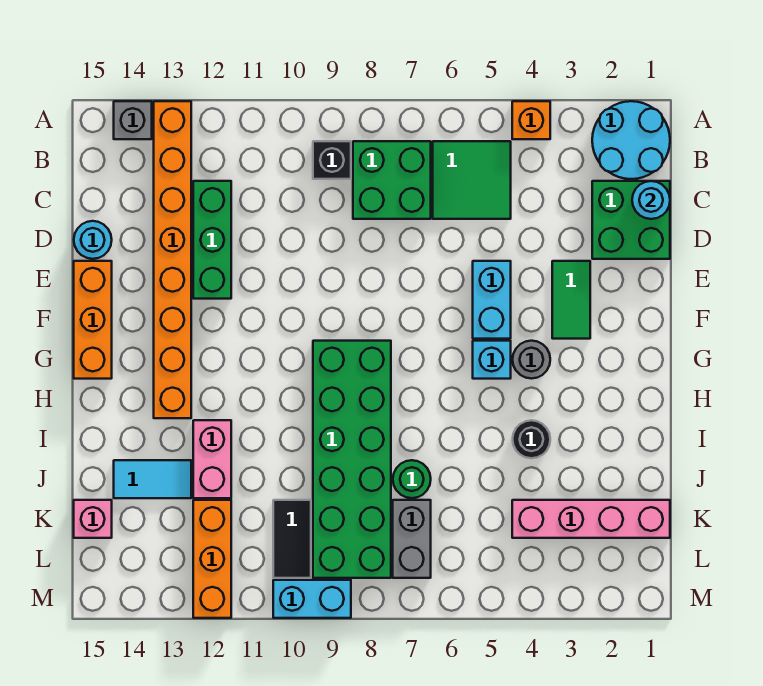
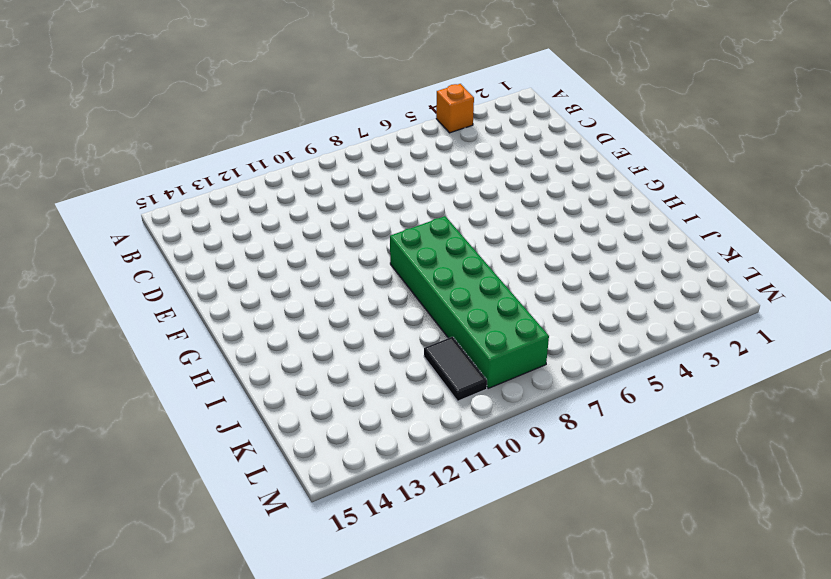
none -> cyan round brick A1:B2 level 1
none -> orange brick A13:H13 level 1
none -> grey brick A14 level 1

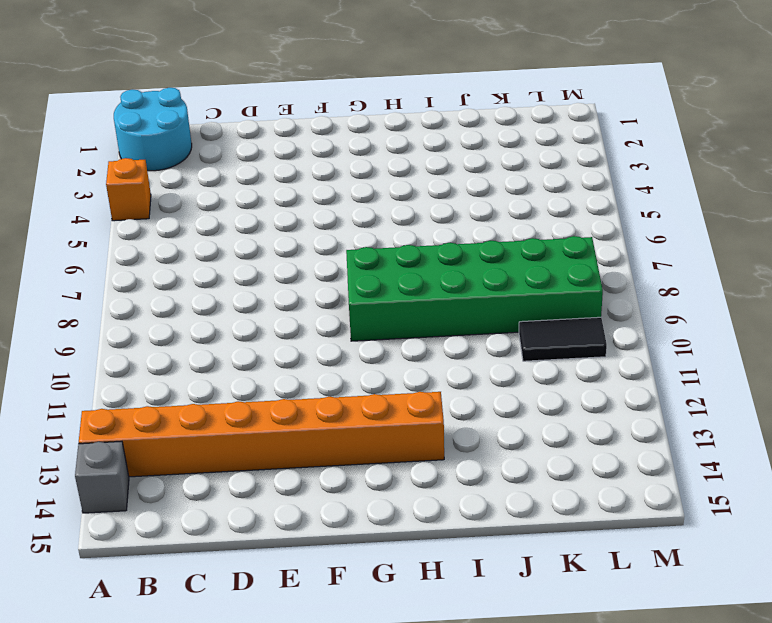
none -> green tile B5:C6 level 1
none -> green brick B7:C8 level 1
none -> black brick B9 level 1

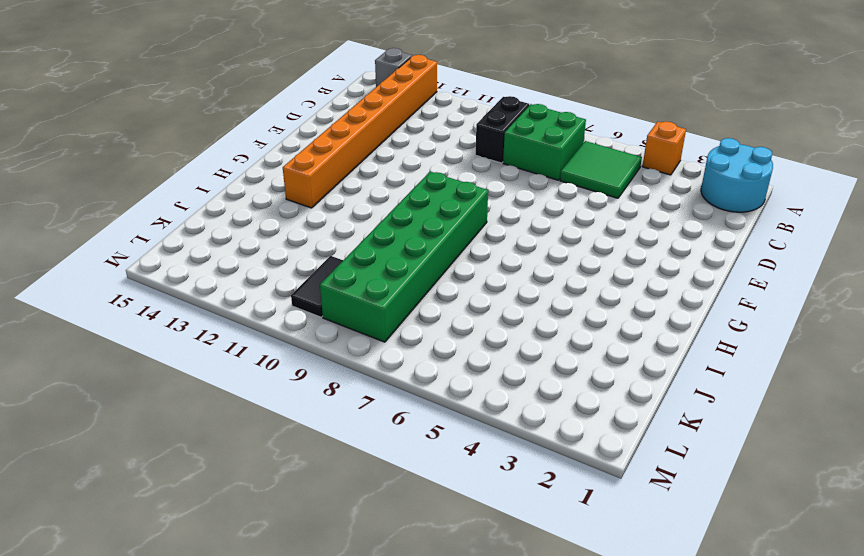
black brick B9:C9 level 1 -> black brick B9 level 1
none -> green brick C1:D2 level 1
none -> green brick C12:E12 level 1
none -> cyan round brick D15 level 1

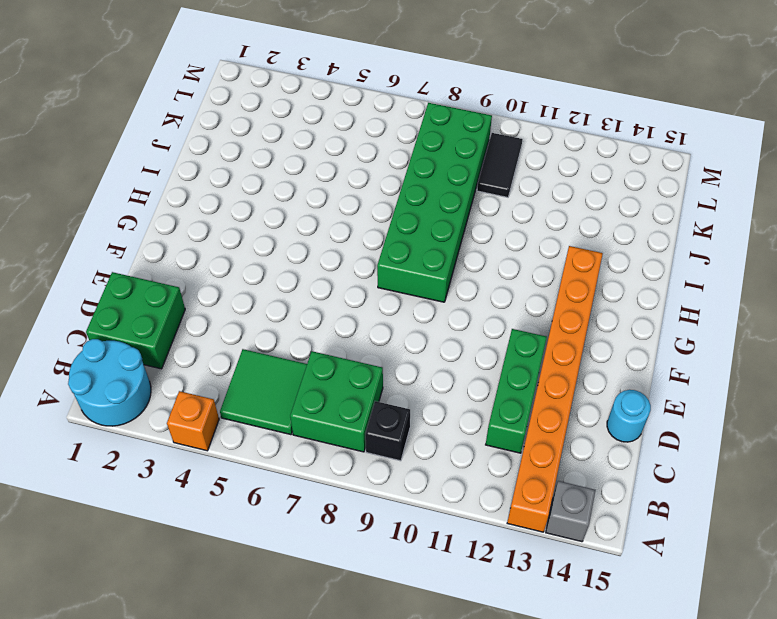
none -> green tile E3:F3 level 1
none -> cyan brick E5:F5 level 1
none -> orange brick E15:G15 level 1

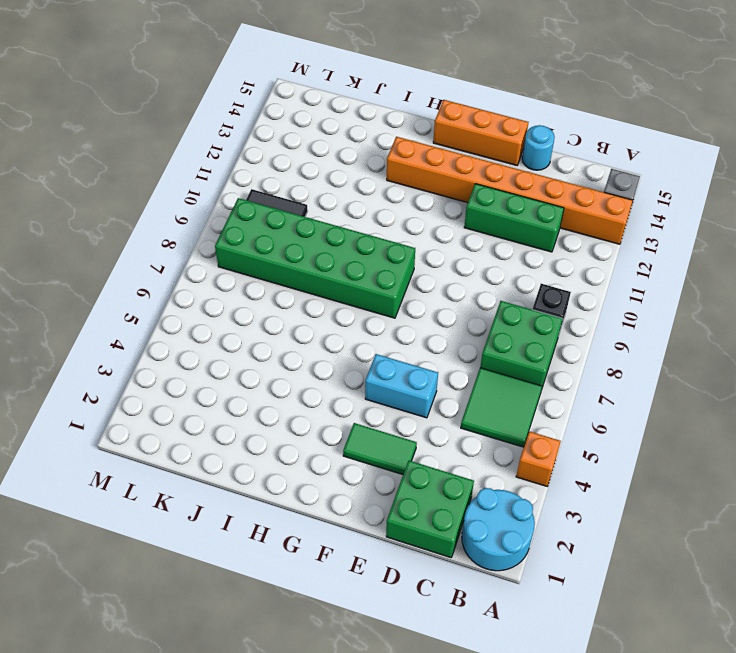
none -> grey round brick G4 level 1
none -> cyan brick G5 level 1
none -> black round brick I4 level 1

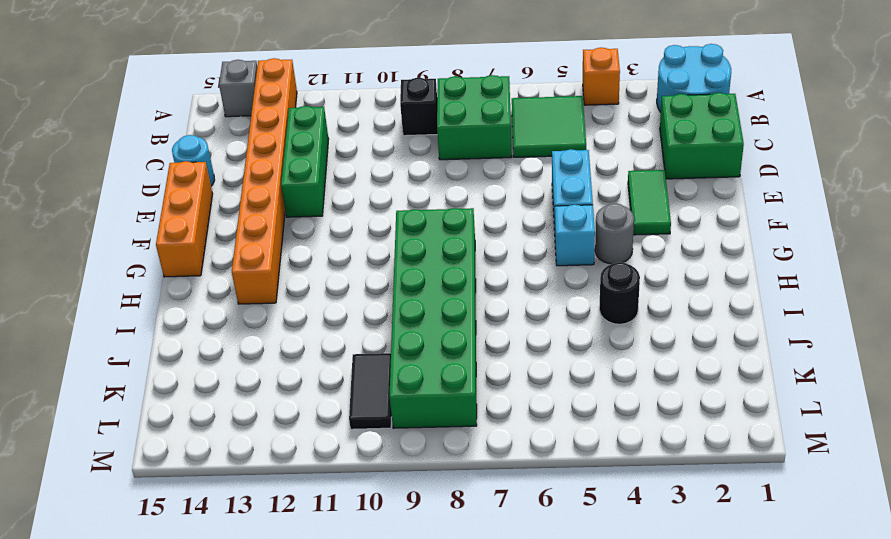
none -> pink brick I12:J12 level 1
none -> green round brick J7 level 1
none -> cyan tile J13:J14 level 1

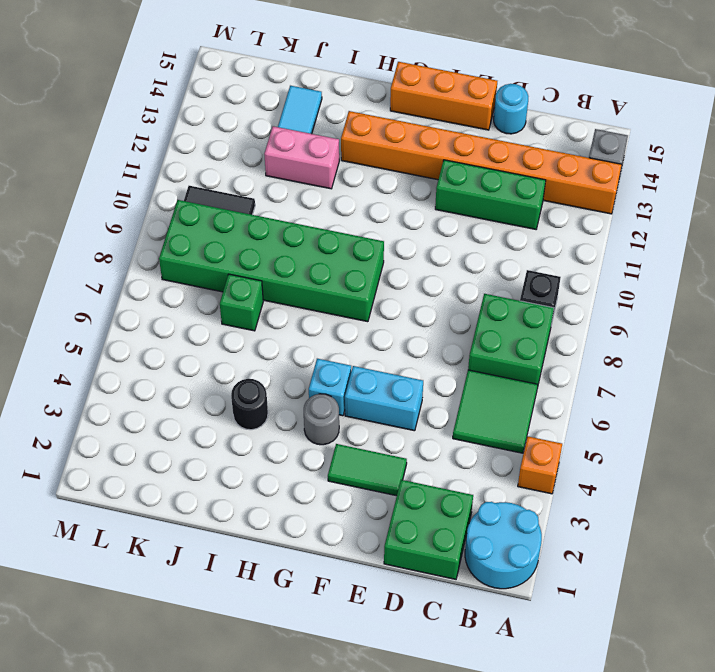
green brick J7 level 1 -> green round brick J7 level 1
none -> pink brick K1:K4 level 1
none -> grey brick K7:L7 level 1
none -> orange brick K12:M12 level 1

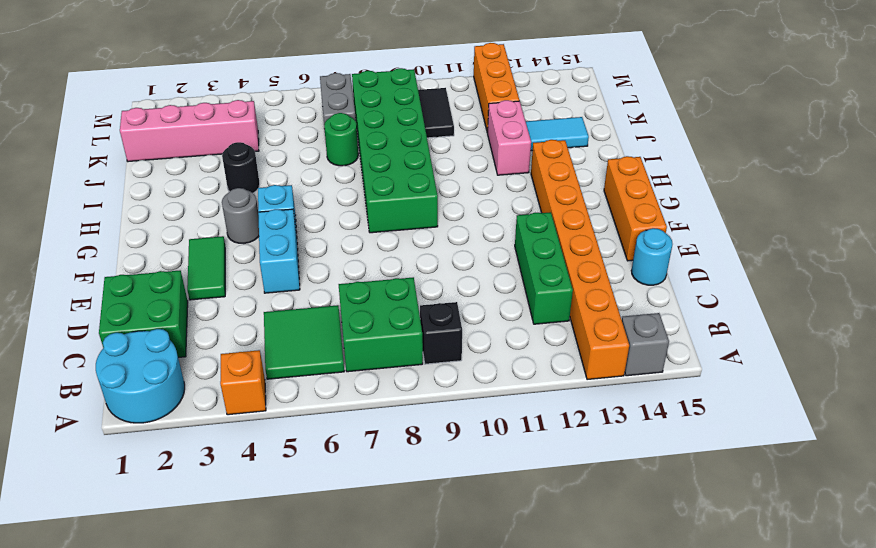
none -> pink brick K15 level 1
none -> cyan brick M9:M10 level 1
none -> cyan round brick C1 level 2

